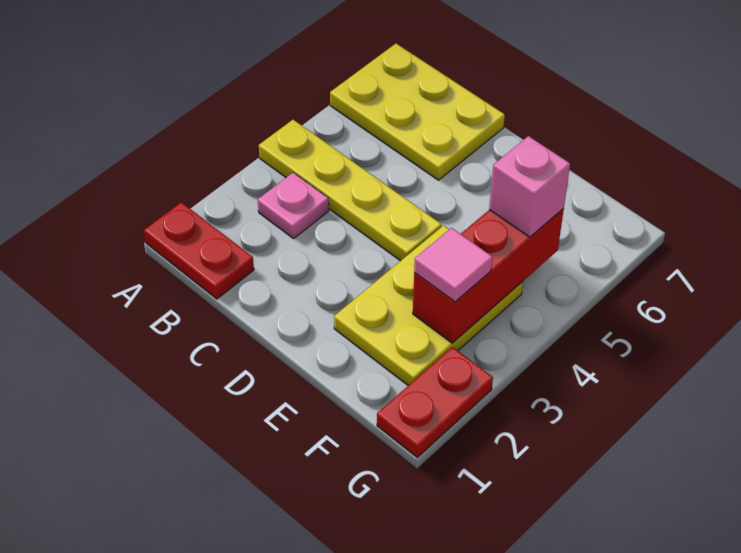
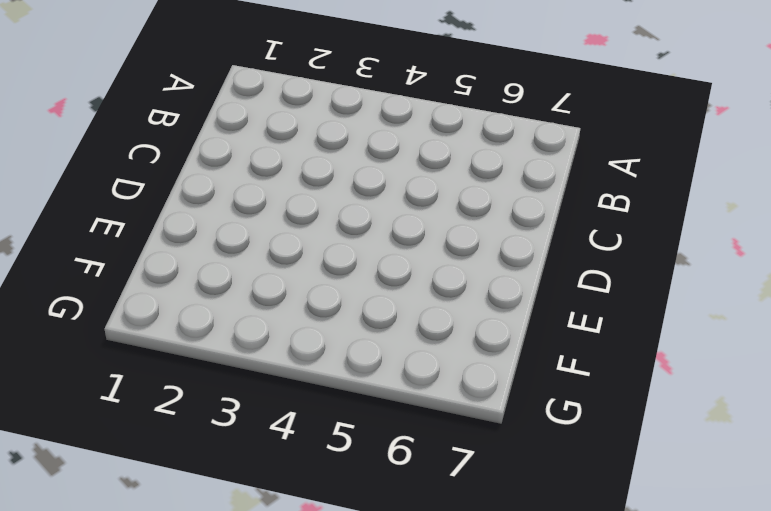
none -> red plate A1:B1 level 1
none -> yellow plate A4:D4 level 1

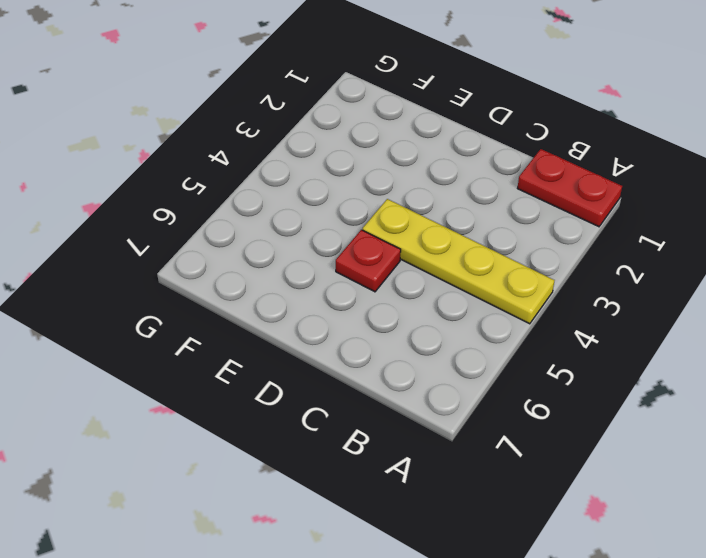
red plate D5 level 1 -> none
none -> yellow plate A6:C7 level 1
none -> pink plate B3 level 1

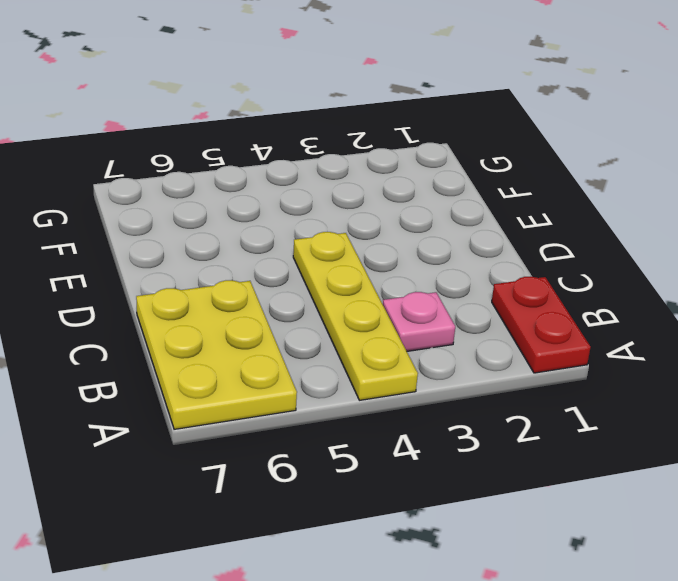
none -> yellow plate E2:F4 level 1
none -> red plate G1:G2 level 1

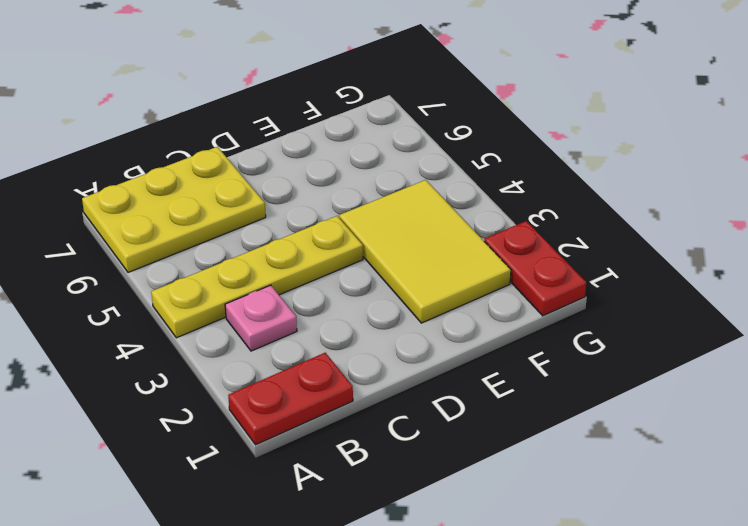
yellow tile E2:F4 level 1 -> yellow plate E2:F4 level 1
none -> red brick F3:F5 level 2
none -> pink tile F3 level 3

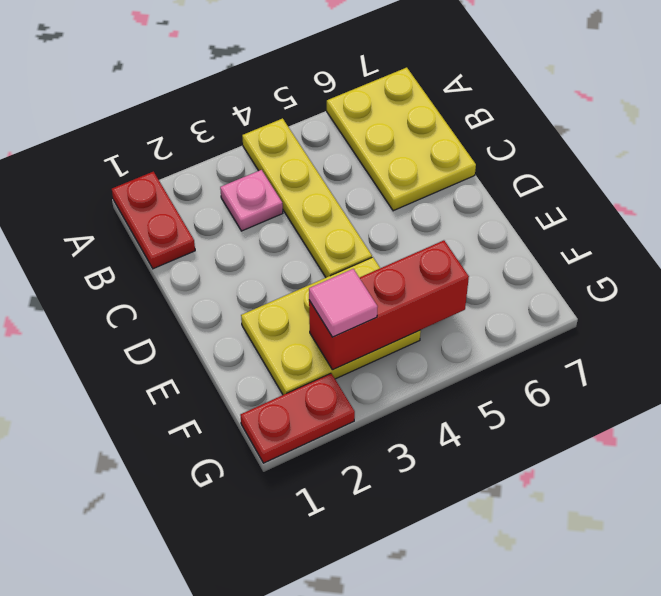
none -> pink brick F5 level 3

